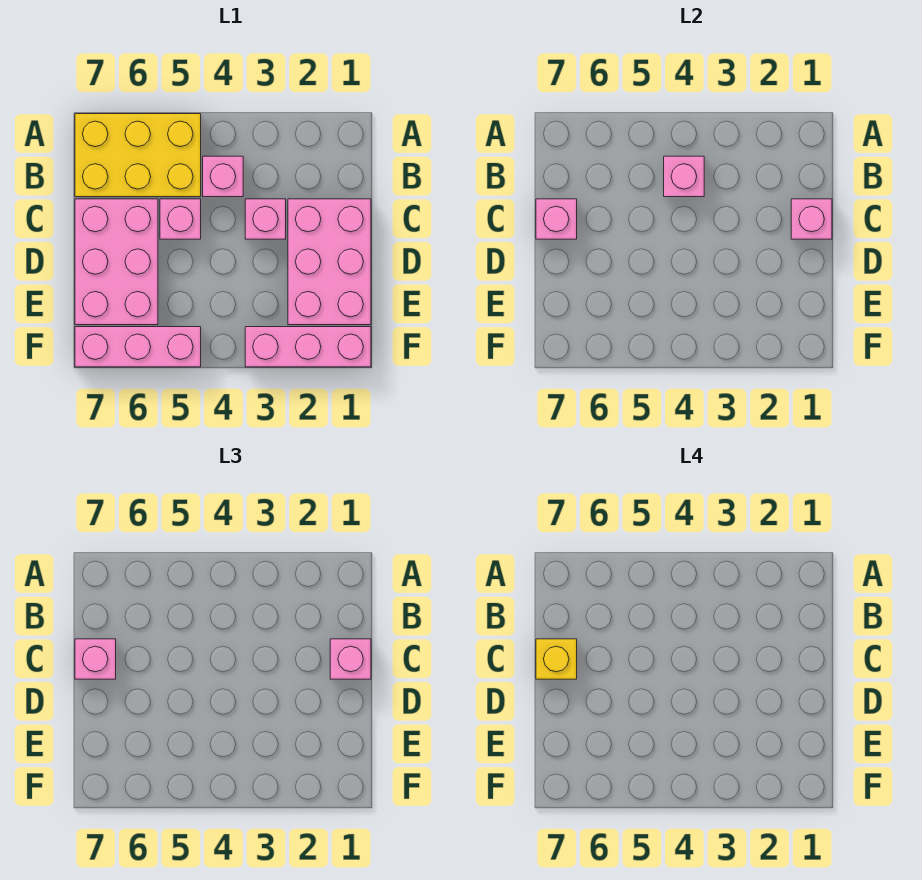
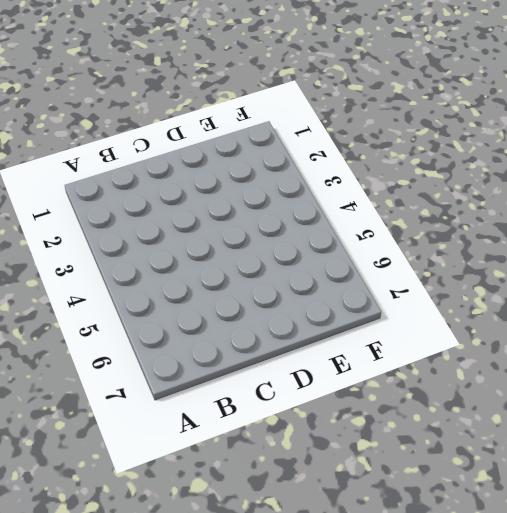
none -> yellow brick A5:B7 level 1
none -> pink brick B4 level 1
none -> pink brick C1:E2 level 1

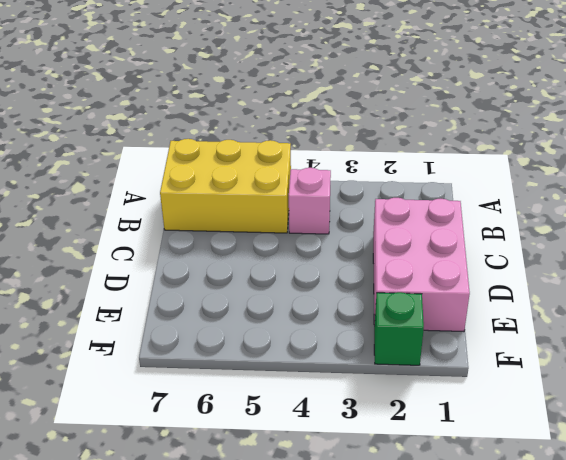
green brick F2 level 1 -> pink brick F1:F3 level 1
none -> pink brick C3 level 1
none -> pink brick C5 level 1
none -> pink brick C6:E7 level 1

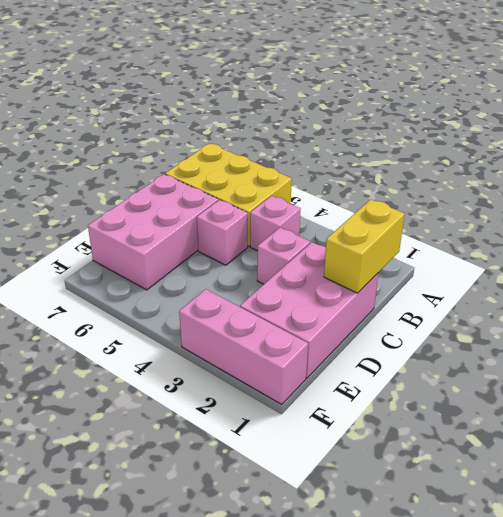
yellow brick B1:C1 level 2 -> pink brick C1 level 2
none -> pink brick F5:F7 level 1
none -> pink brick B4 level 2
none -> pink brick C7 level 2

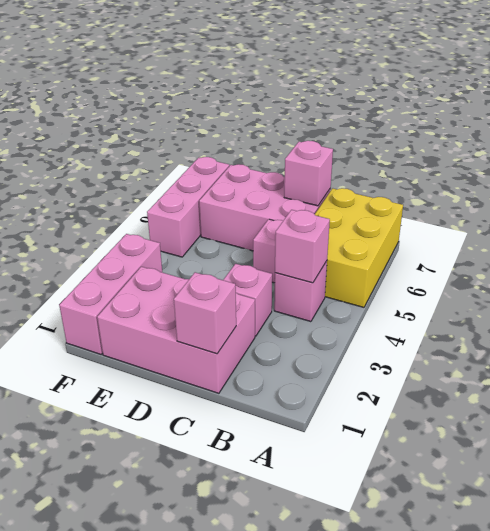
none -> pink brick C1 level 3
none -> pink brick C7 level 3
none -> yellow brick C7 level 4

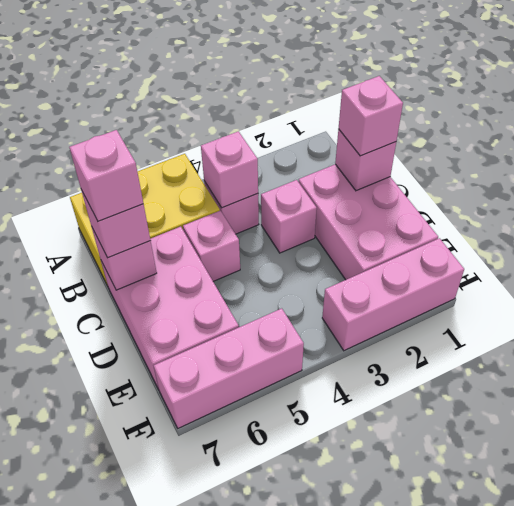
pink brick C7 level 4 -> yellow brick C7 level 4

